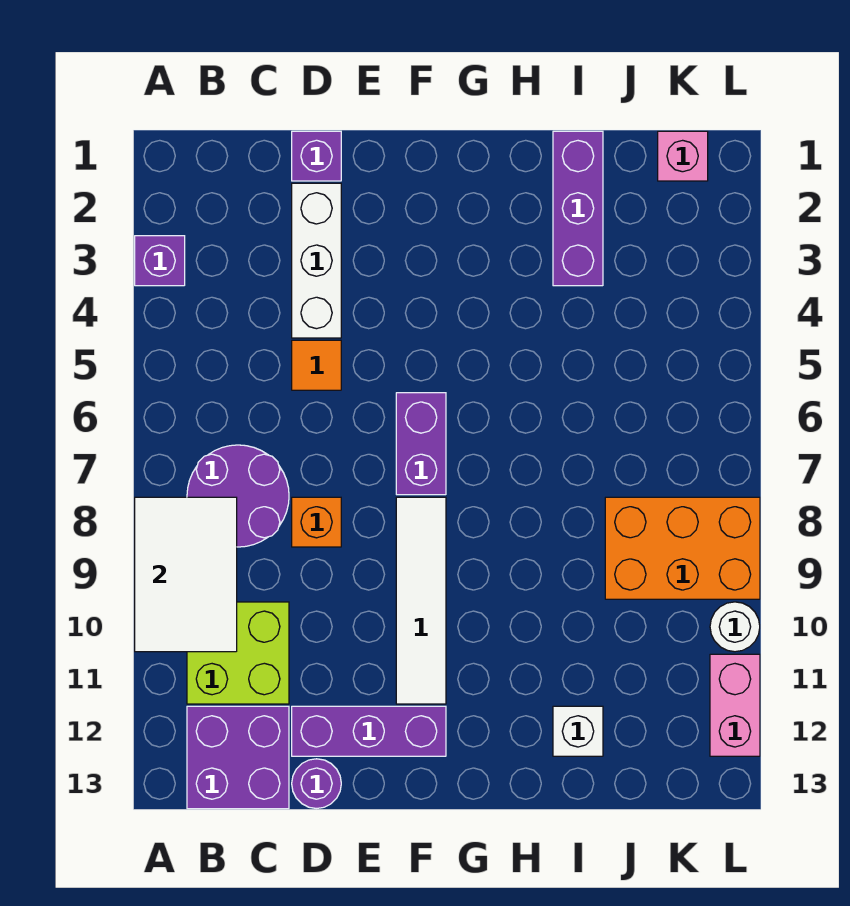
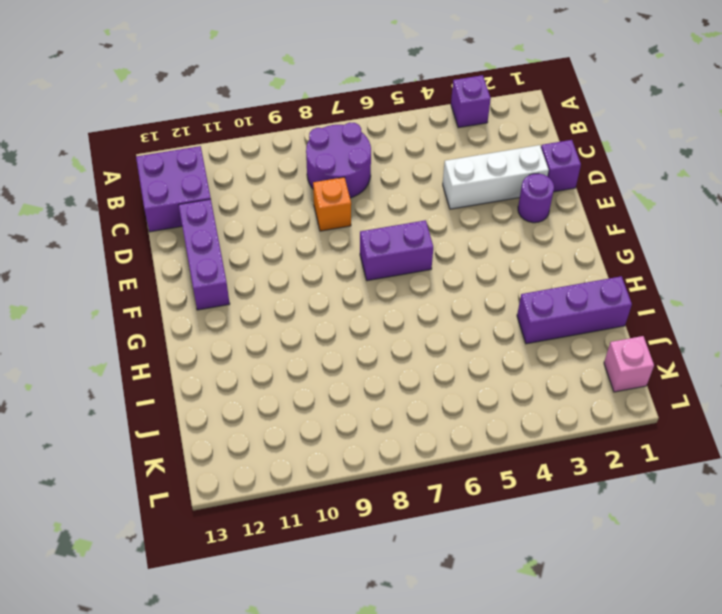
purple round brick E2 level 1 -> purple round brick D13 level 1
none -> lime brick B10:C11 level 1
none -> orange tile D5 level 1
none -> white tile F8:F11 level 1

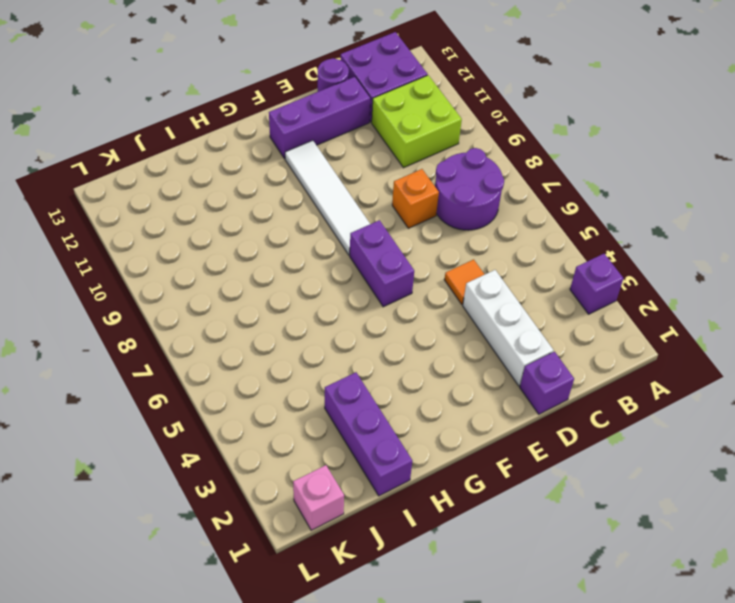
none -> white brick I12 level 1
none -> orange brick J8:L9 level 1
none -> white round brick L10 level 1

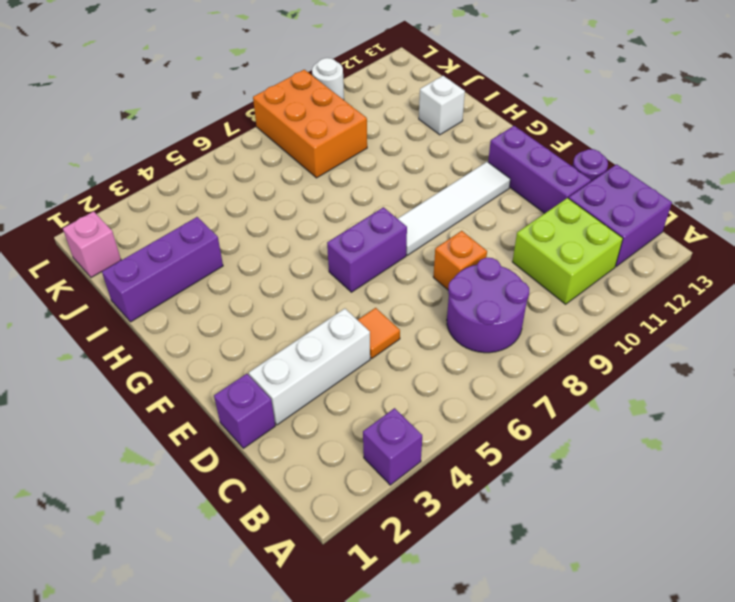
none -> pink brick L11:L12 level 1
none -> white tile A8:B10 level 2

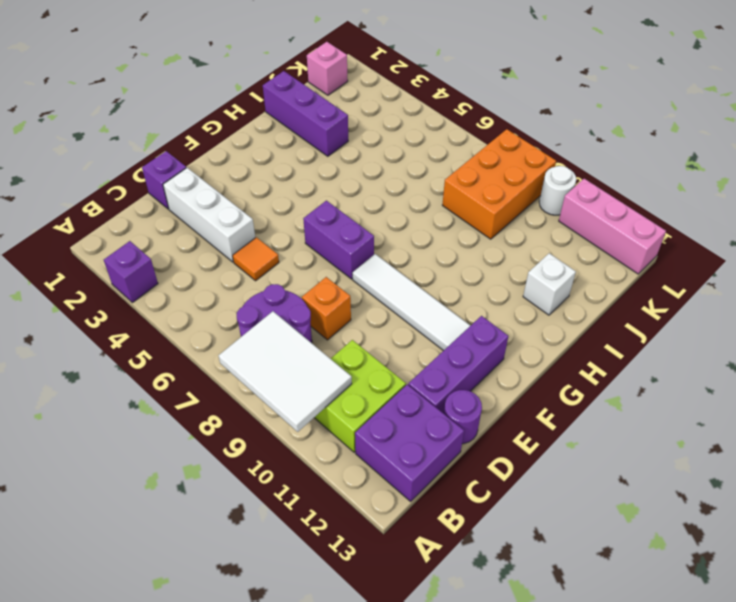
pink brick L11:L13 level 1 -> pink brick L11:L12 level 1

